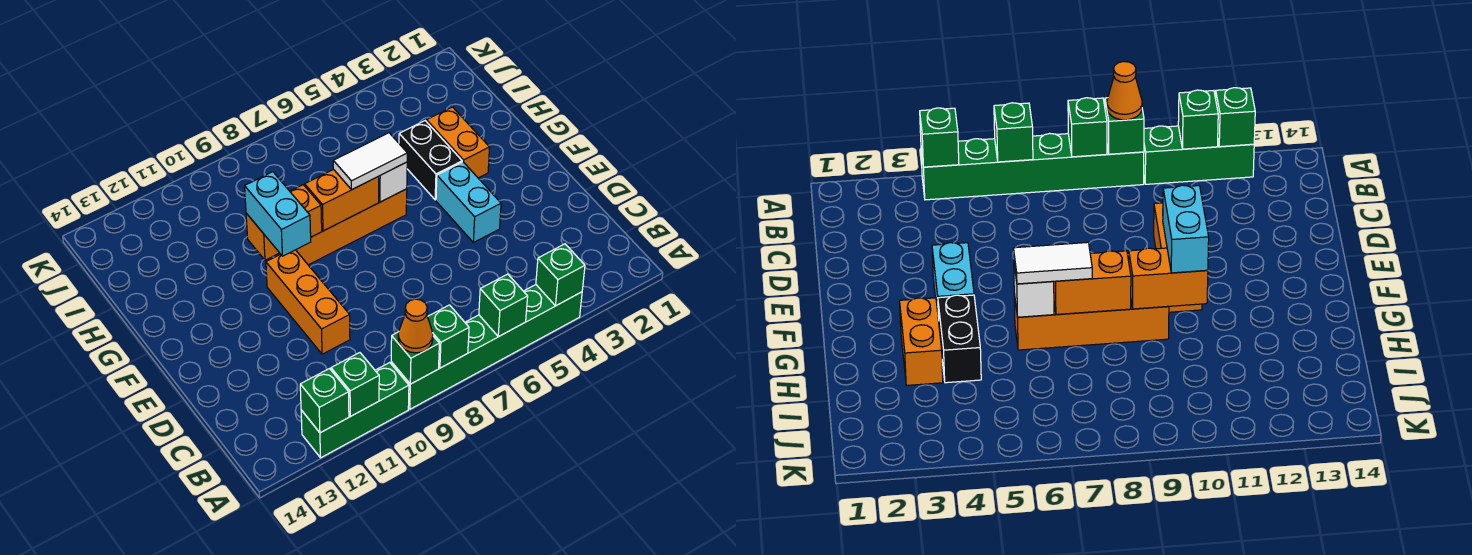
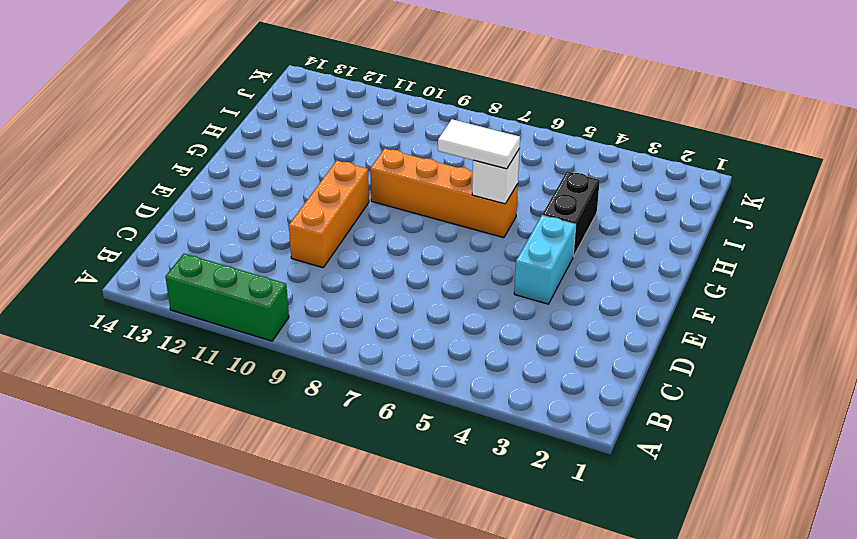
none -> green brick A4:A9 level 1
none -> orange brick G3:H3 level 1
none -> green brick A4 level 2

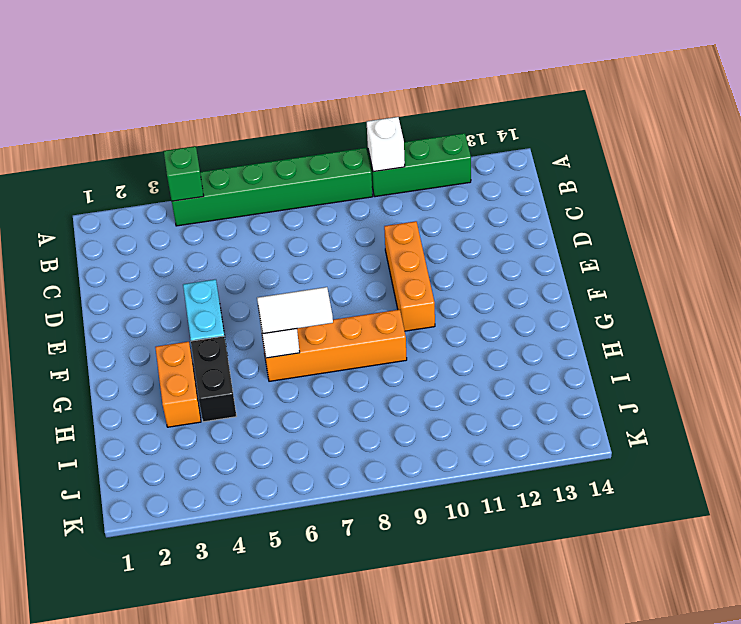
white brick A10 level 2 -> none
none -> green brick A6 level 2
none -> green brick A8 level 2
none -> green brick A9 level 2

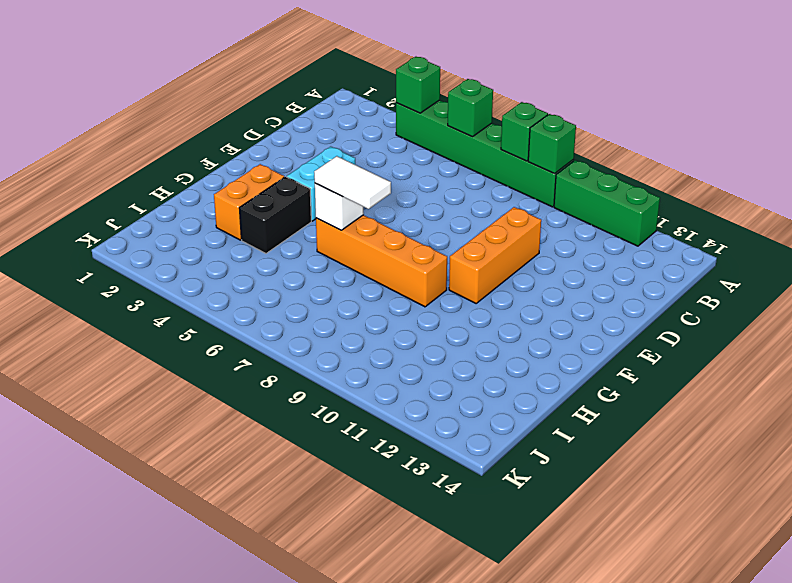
none -> green brick A11 level 2
none -> green brick A12 level 2
none -> orange brick G7:G8 level 2

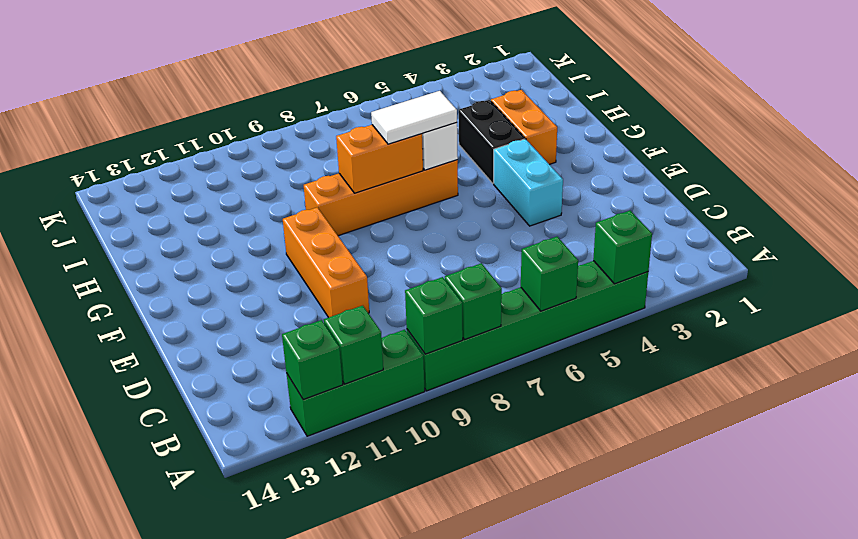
none -> orange brick G9:G10 level 2
none -> orange cone A9 level 3
none -> cyan brick F10:G10 level 3

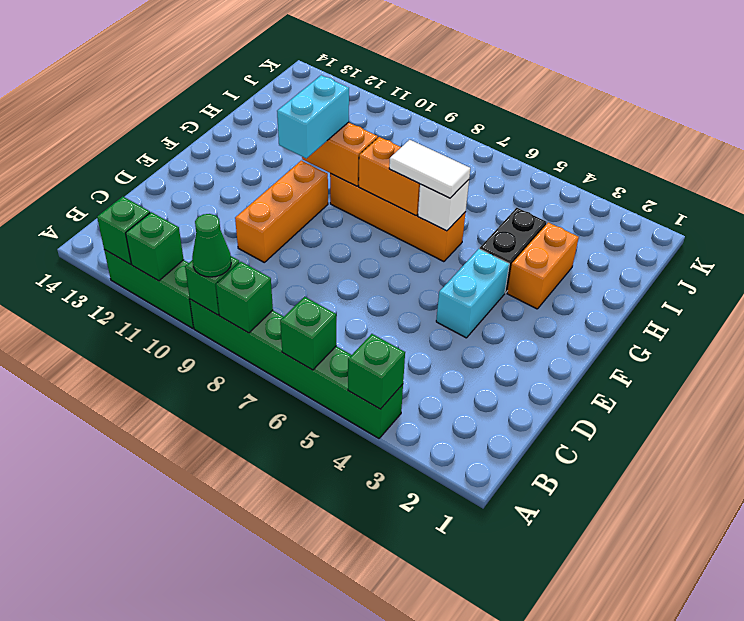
green cone A9 level 3 -> orange cone A9 level 3

